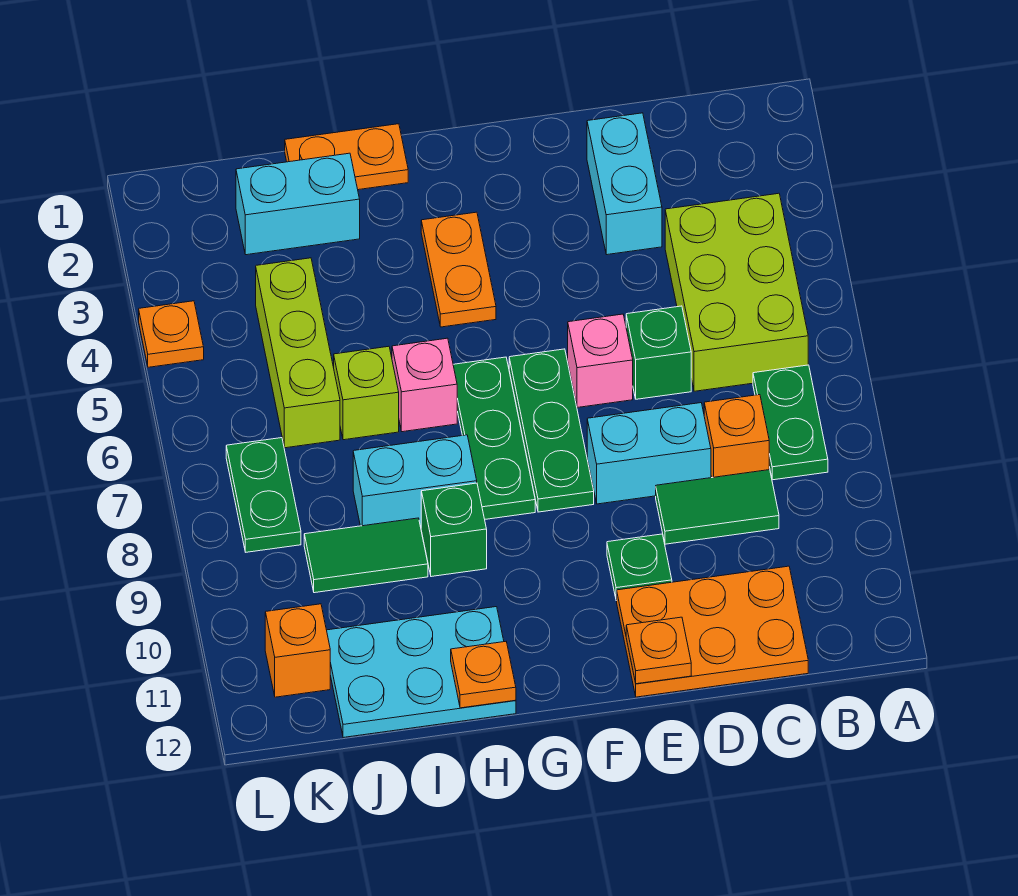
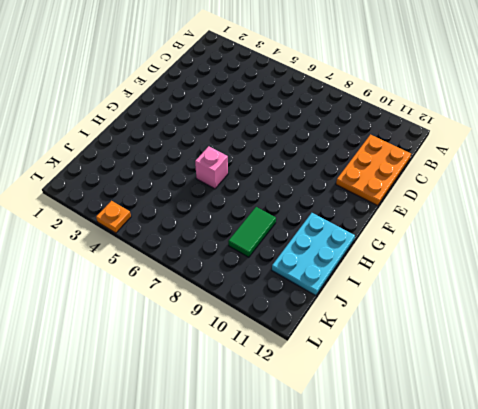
none -> lime brick B4:C6 level 1
none -> green plate B7:B8 level 1
none -> orange brick C8 level 1

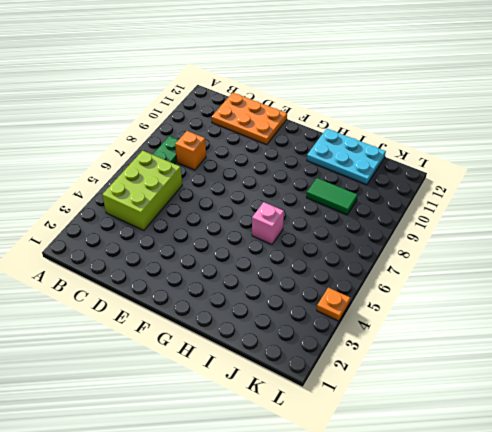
none -> green tile C9:D9 level 1
none -> cyan brick D2:D3 level 1
none -> green brick D6 level 1

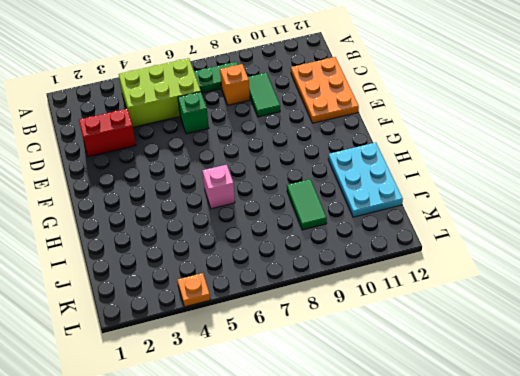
red brick D2:D3 level 1 -> cyan brick D2:D3 level 1
none -> cyan brick D8:E8 level 1
none -> pink brick E6 level 1
none -> green plate E10 level 1

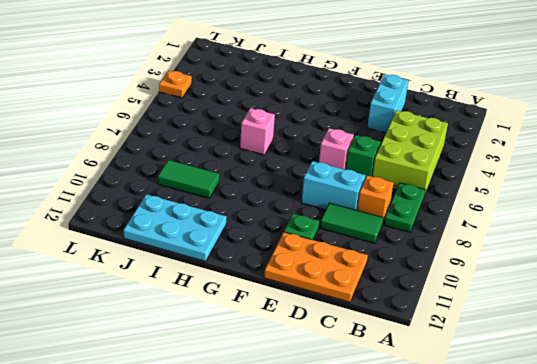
none -> green plate F6:F8 level 1
none -> orange plate G3:G4 level 1
none -> green plate G6:G8 level 1

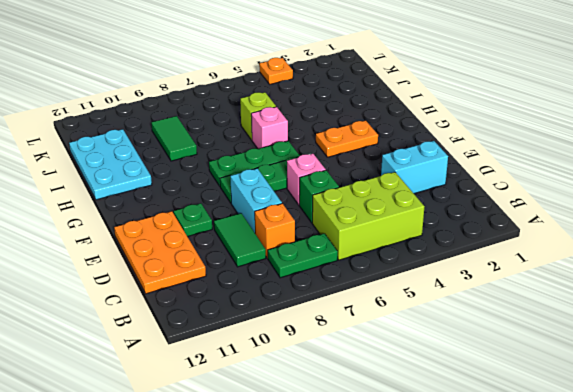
none -> orange plate H1:I1 level 1
none -> cyan brick H8:I8 level 1
none -> green brick H9 level 1

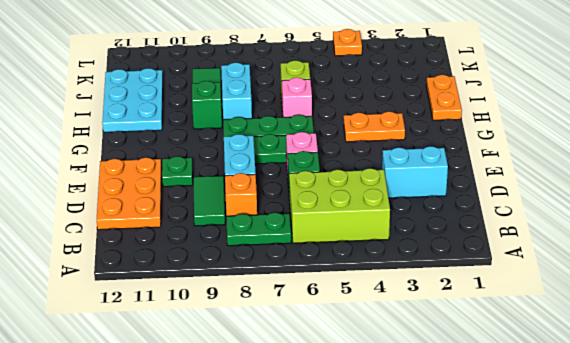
none -> cyan brick I2:J2 level 1
none -> lime brick J4:J6 level 1
none -> green plate K7:K8 level 1

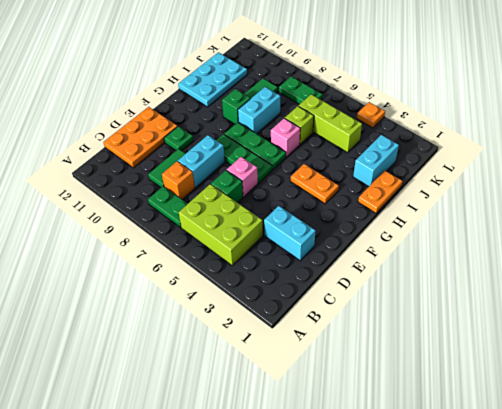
none -> orange brick K11 level 1
none -> orange plate E12 level 2
none -> orange plate H12 level 2

